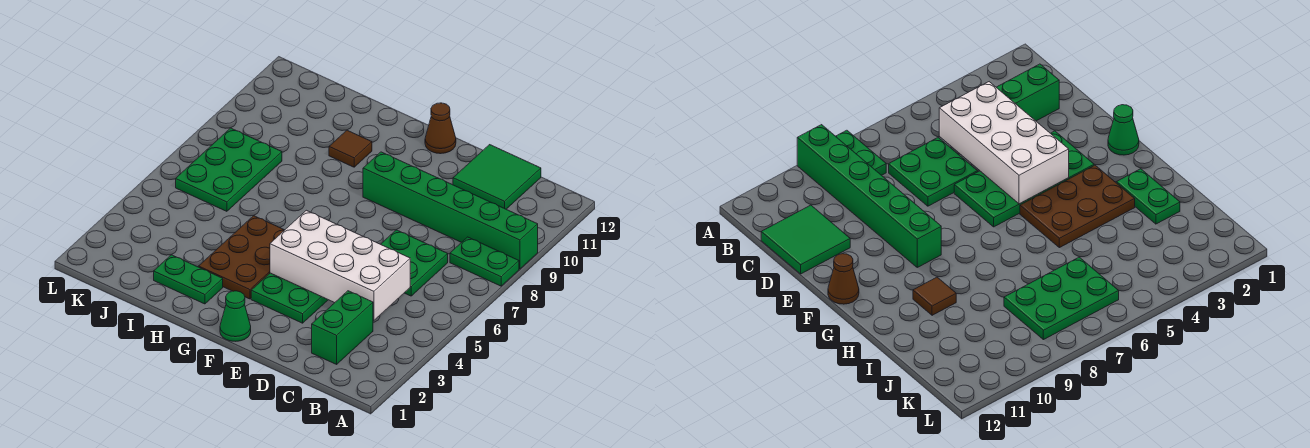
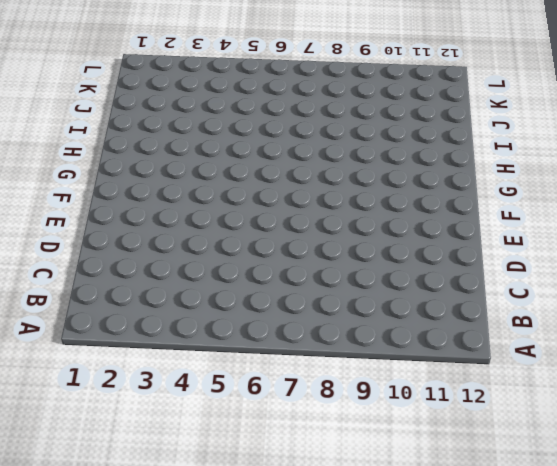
none -> green plate A8:B8 level 1
none -> green brick A9:F9 level 1
none -> green brick C2:C3 level 1

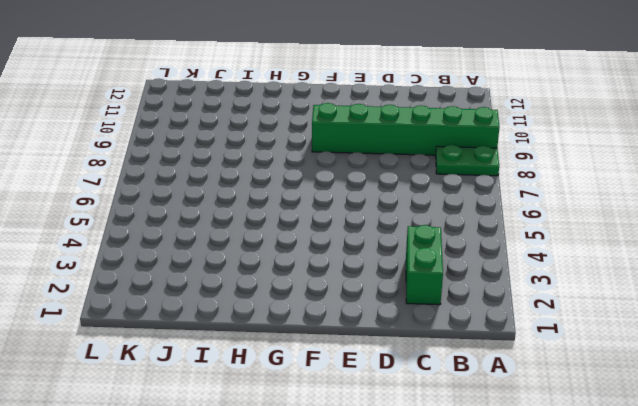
none -> green plate C6:D7 level 1
none -> green tile C11:D12 level 1
none -> green plate E3:F6 level 1

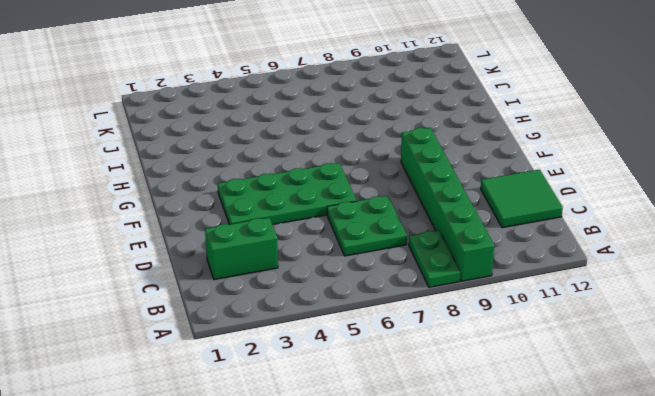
none -> green cone F1 level 1
none -> brown cone F12 level 1
none -> brown plate G3:H5 level 1

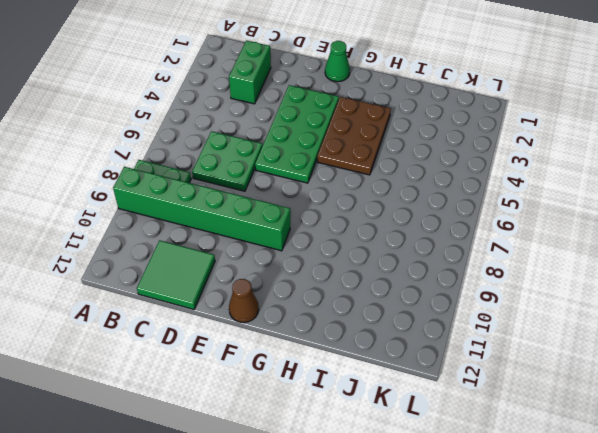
none -> green plate H2:I2 level 1
none -> brown tile H10 level 1
none -> green plate J6:K8 level 1

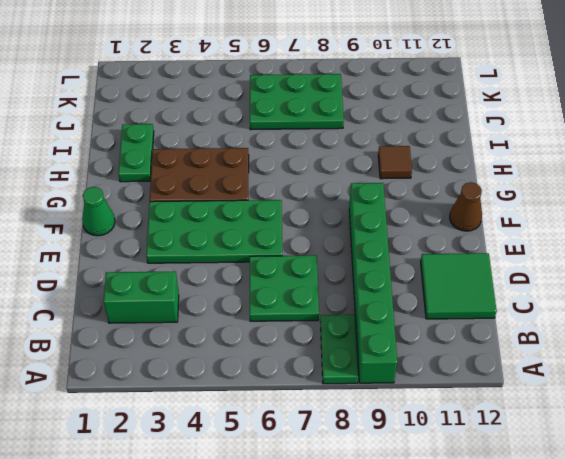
none -> white brick C4:F5 level 2

